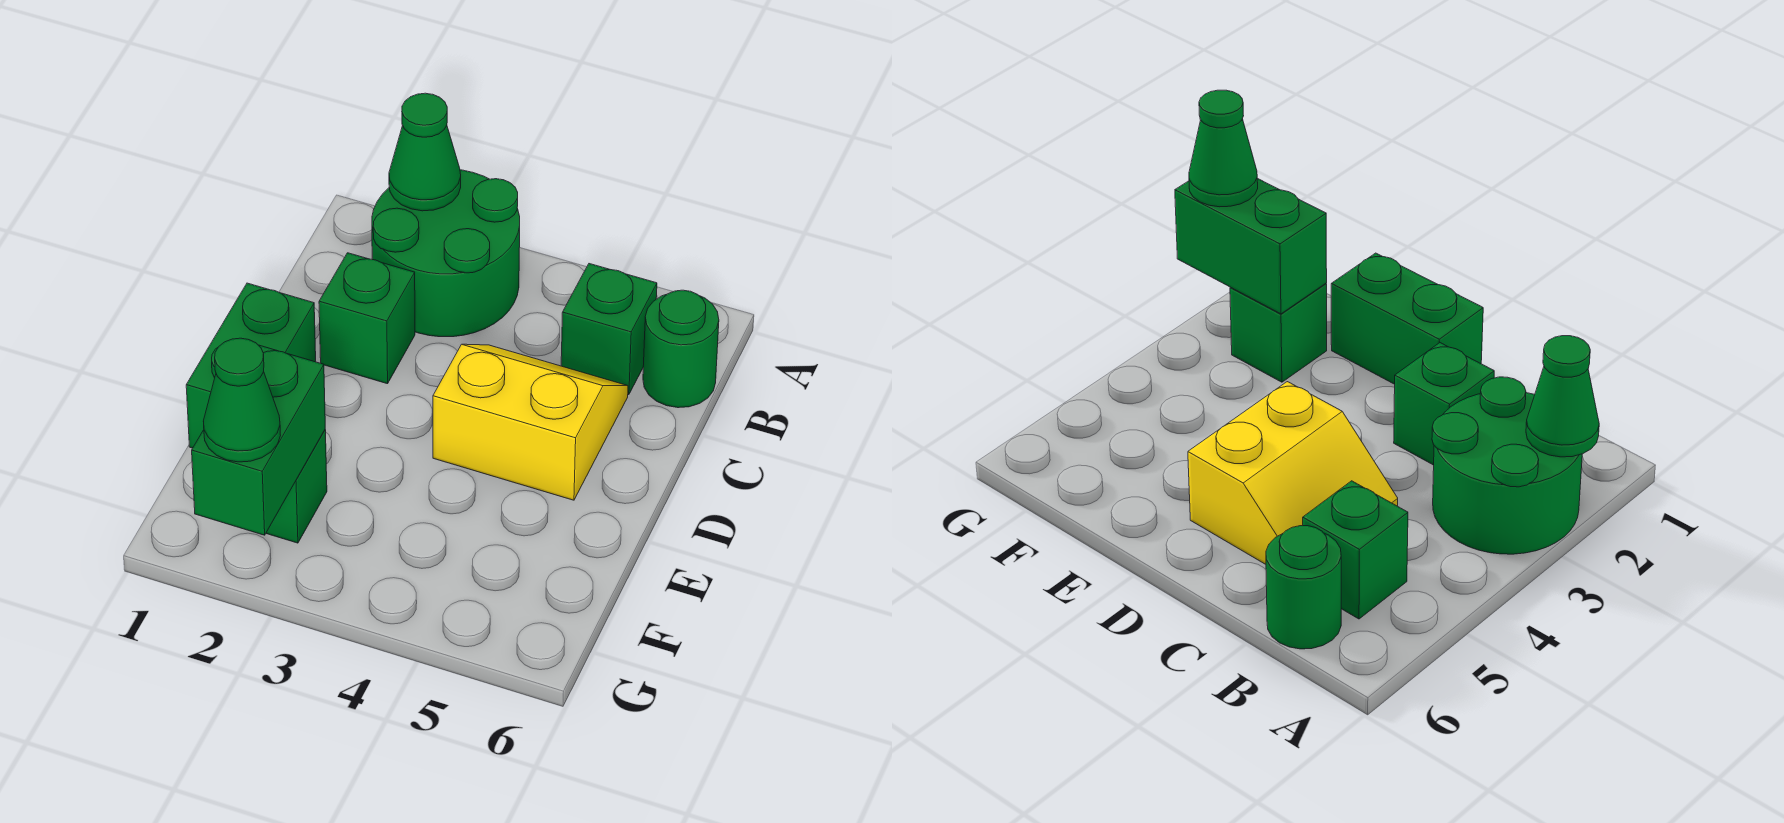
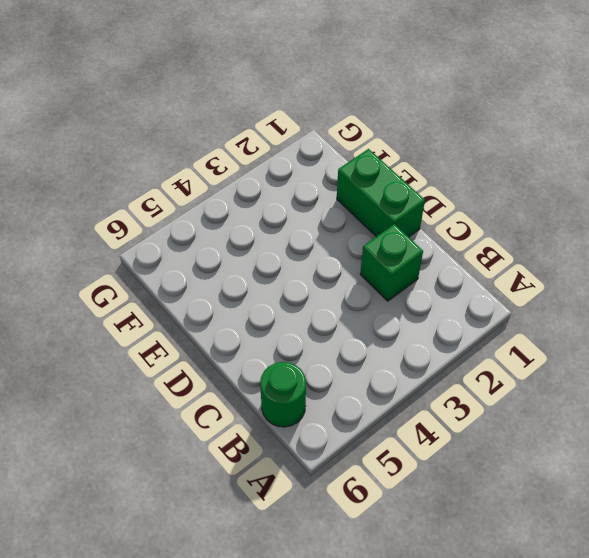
none -> green round brick A2:B3 level 1
none -> green brick B5 level 1

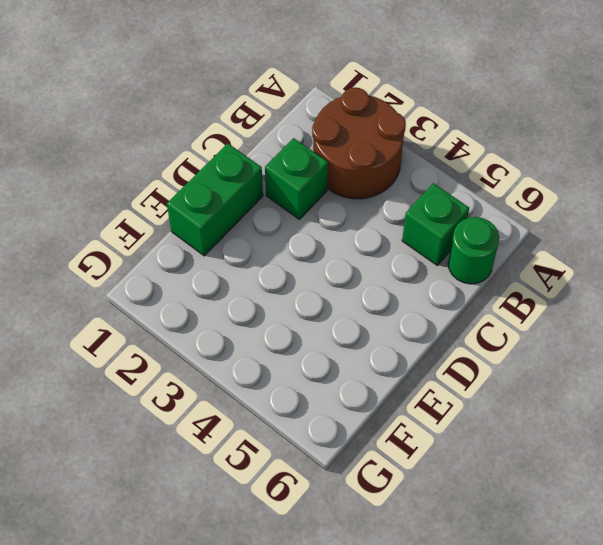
brown round brick A2:B3 level 1 -> green round brick A2:B3 level 1
none -> yellow slope C4:D5 level 1 top D
none -> green brick F2 level 1

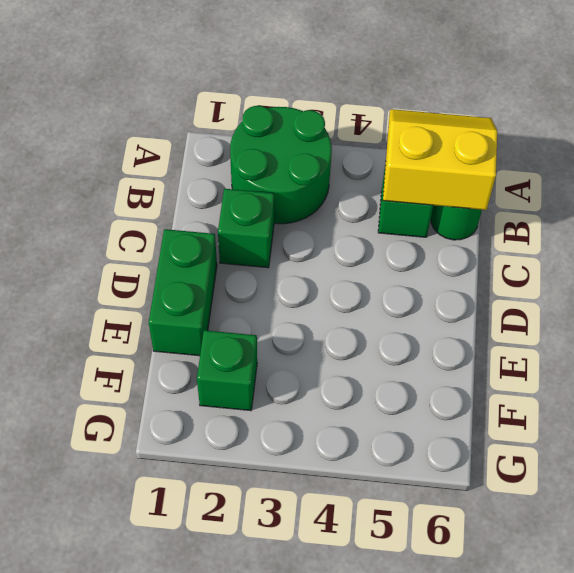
yellow slope A5:B6 level 2 top B -> yellow slope C4:D5 level 1 top D
none -> green cone A2 level 2
none -> green brick F2:G2 level 2

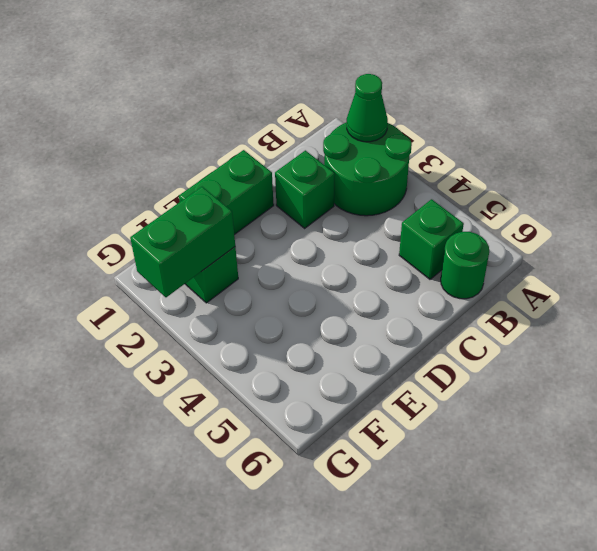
none -> yellow slope C4:D5 level 1 top D
none -> green cone G2 level 3

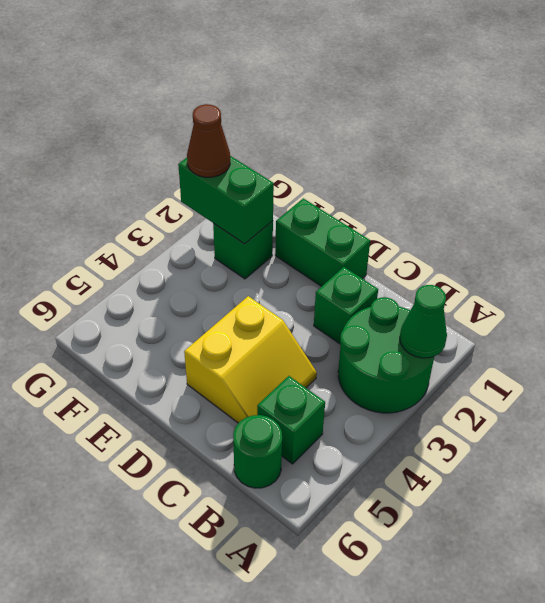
brown cone G2 level 3 -> green cone G2 level 3

